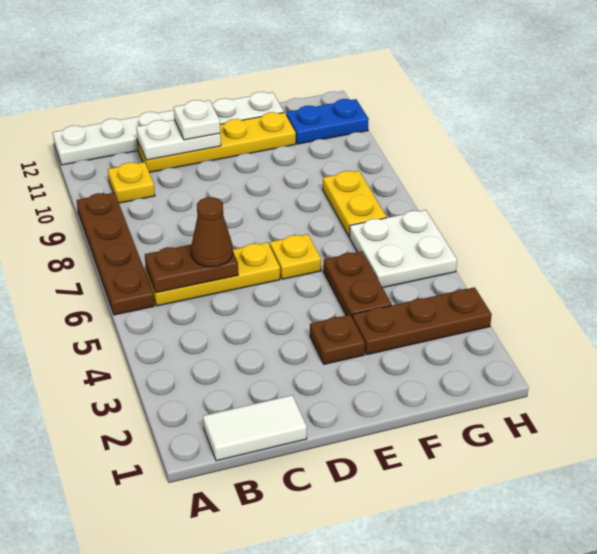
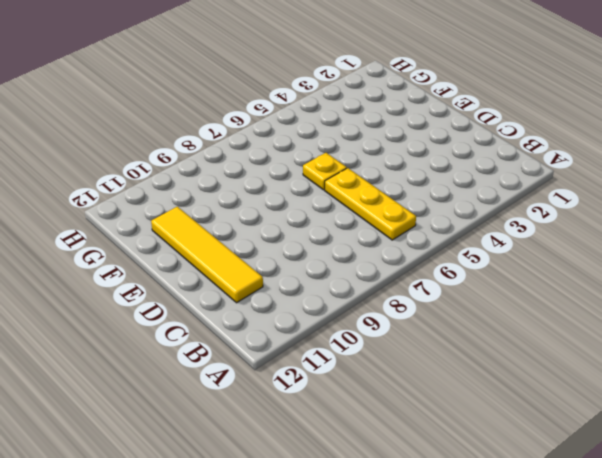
yellow tile C11:F11 level 1 -> yellow plate C11:F11 level 1
none -> brown plate A6:A9 level 1
none -> white plate A12:F12 level 1
none -> white tile B1:C1 level 1

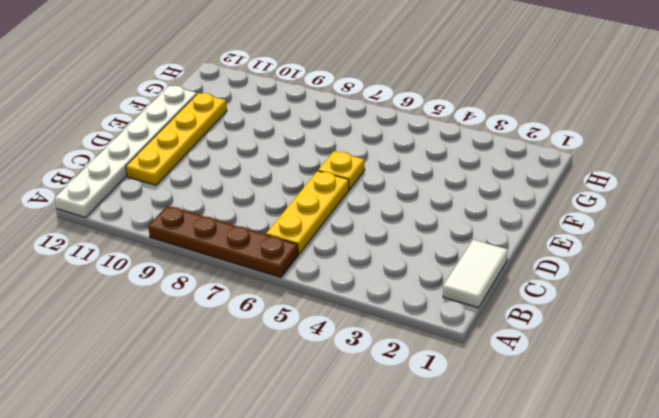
none -> yellow plate B10 level 1
none -> brown plate E3 level 1
none -> brown plate F3:H3 level 1

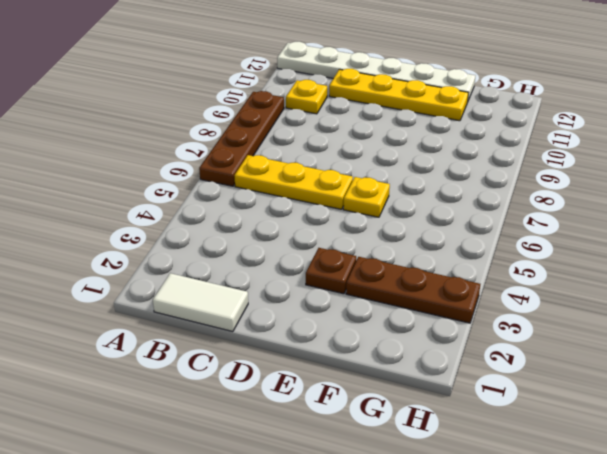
none -> brown plate F4:F5 level 1
none -> white plate G5:H6 level 1
none -> yellow plate G7:G8 level 1

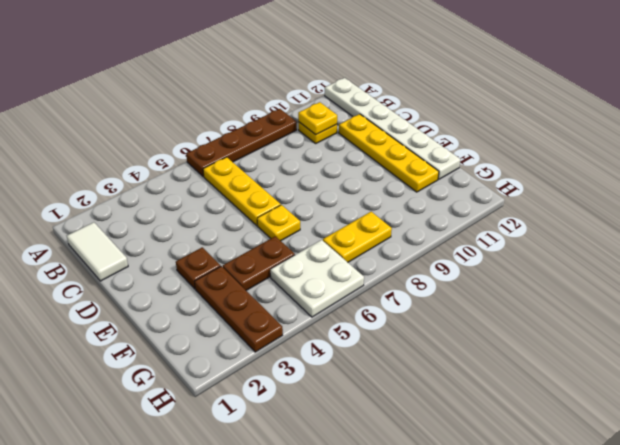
yellow plate B10 level 2 -> none
none -> blue plate G11:H11 level 1
none -> brown plate B6:C6 level 2
none -> white plate C11:D11 level 2

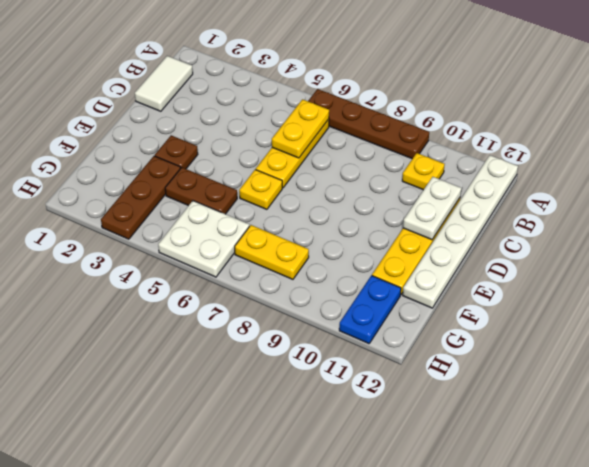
yellow plate B6:C6 level 2 -> brown plate B6:C6 level 2
none -> brown cone C6 level 3
none -> white plate D11 level 3

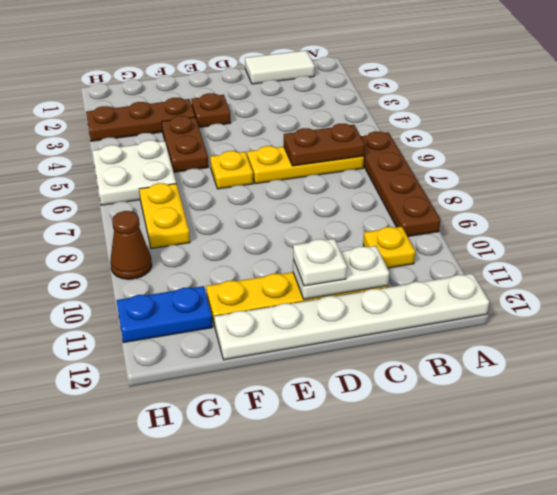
brown cone H9 level 1 -> brown cone C6 level 3

